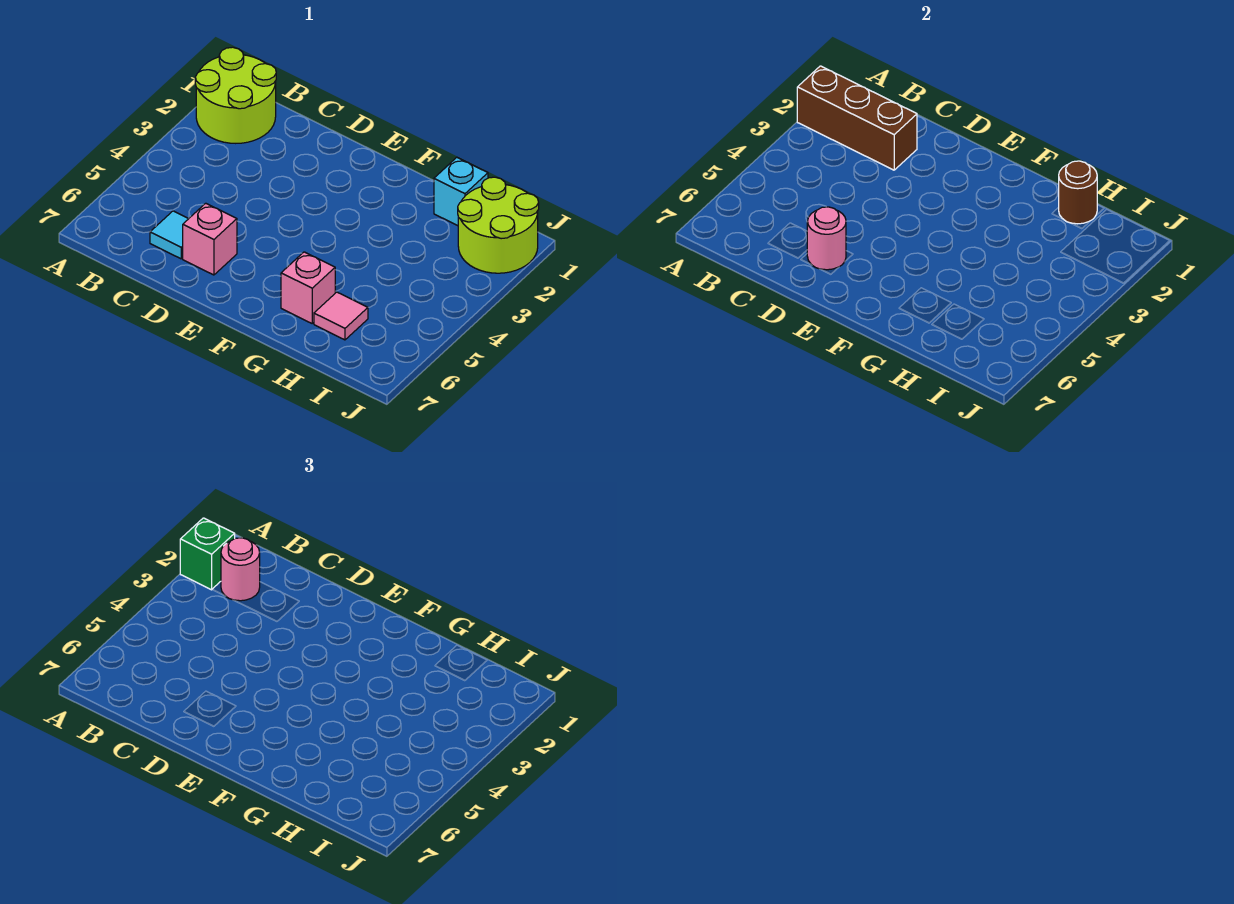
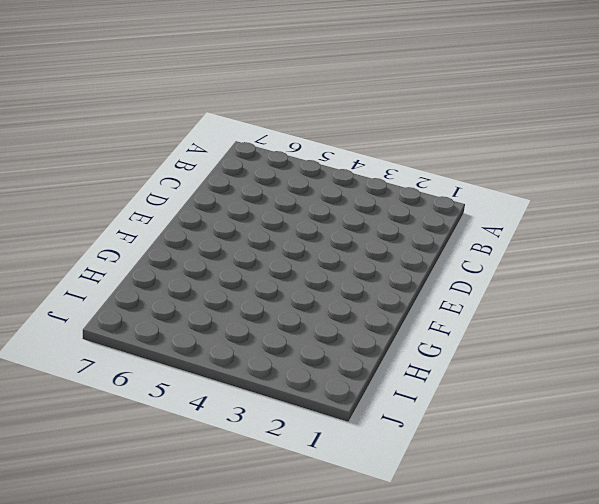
none -> lime round brick A1:B2 level 1
none -> cyan tile C6 level 1
none -> pink brick D6 level 1

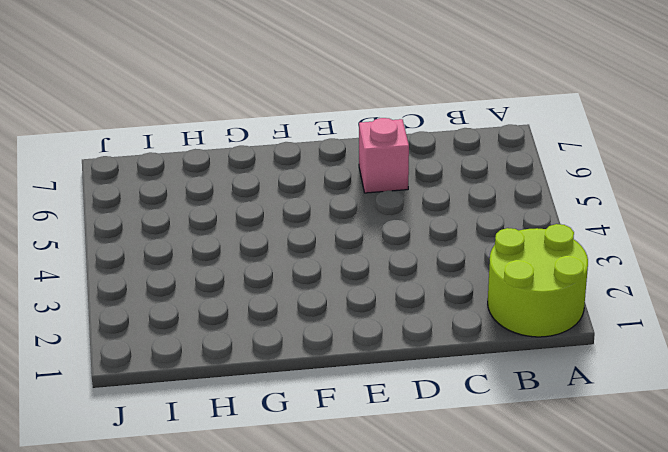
none -> cyan tile C6 level 1
none -> pink brick G6 level 1
none -> cyan brick H1 level 1

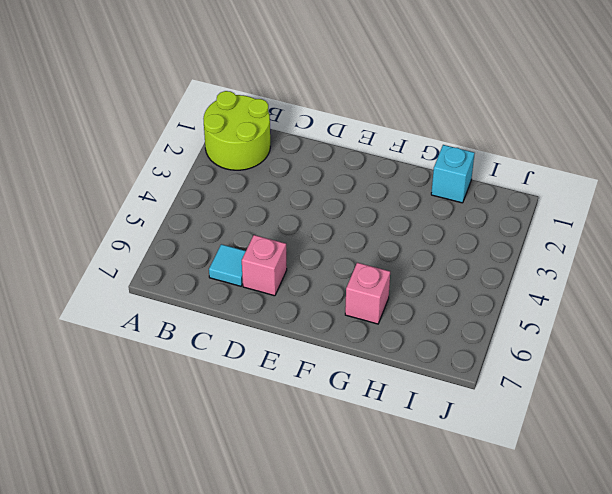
none -> pink tile H6 level 1
none -> lime round brick I1:J2 level 1
none -> brown brick A2:C2 level 2

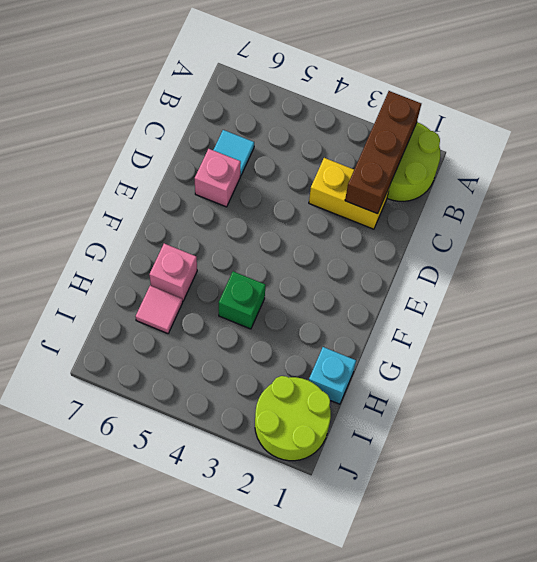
yellow brick C2:C3 level 1 -> none
green brick G4 level 1 -> green brick A2 level 3
none -> pink round brick D6 level 2
none -> brown round brick H1 level 2
none -> pink round brick B2 level 3

